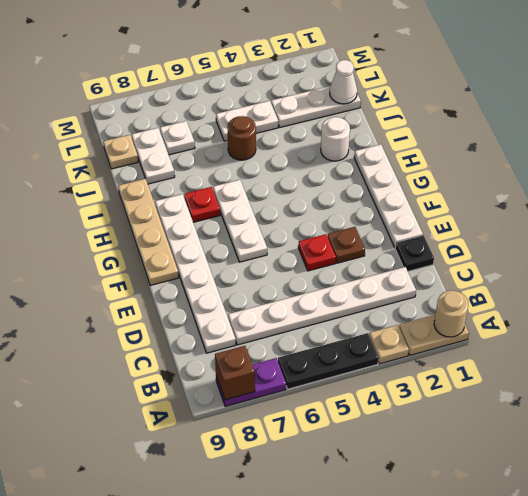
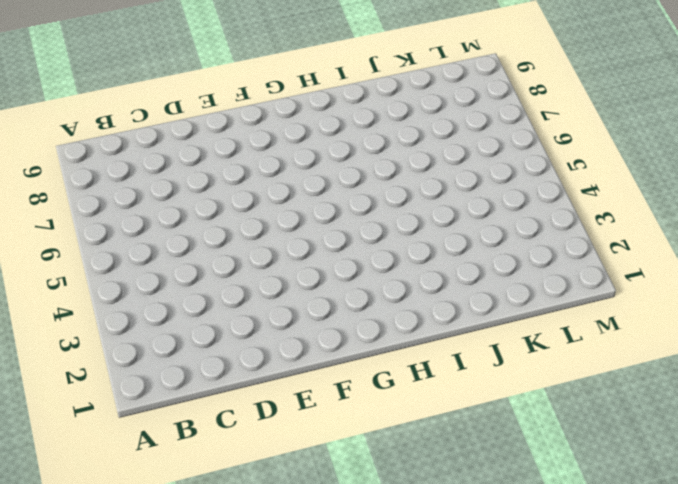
none -> tan plate A1:A2 level 1
none -> tan plate A3 level 1
none -> black plate A4:A6 level 1

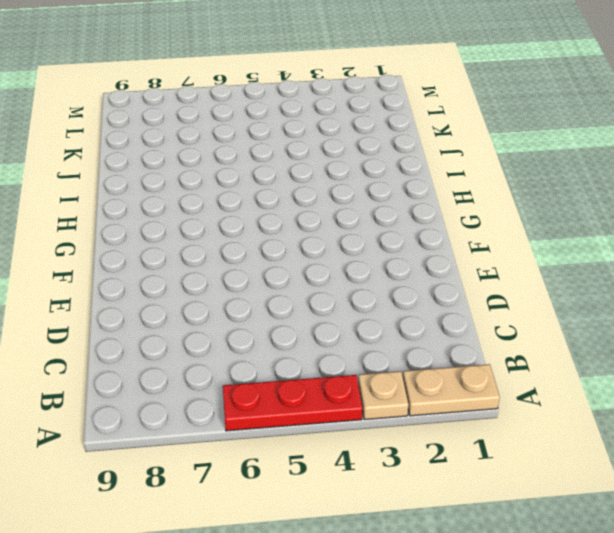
red plate A4:A6 level 1 -> black plate A4:A6 level 1
none -> purple plate A7:A8 level 1
none -> white plate C2:C7 level 1
none -> white plate C8:H8 level 1

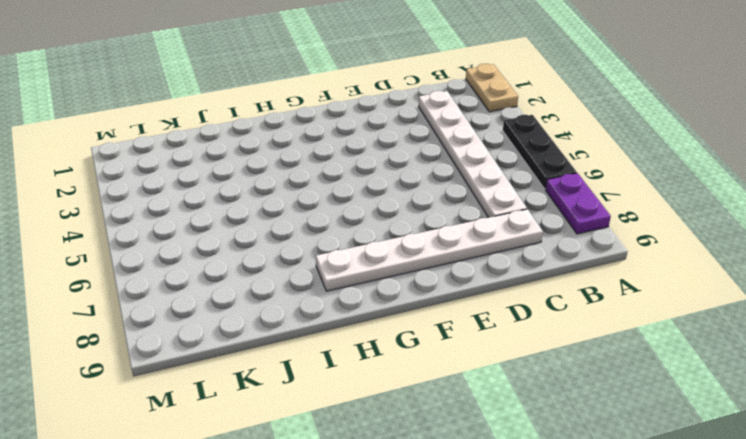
none -> tan plate A3 level 1
none -> black plate D1 level 1
none -> white plate E1:H1 level 1

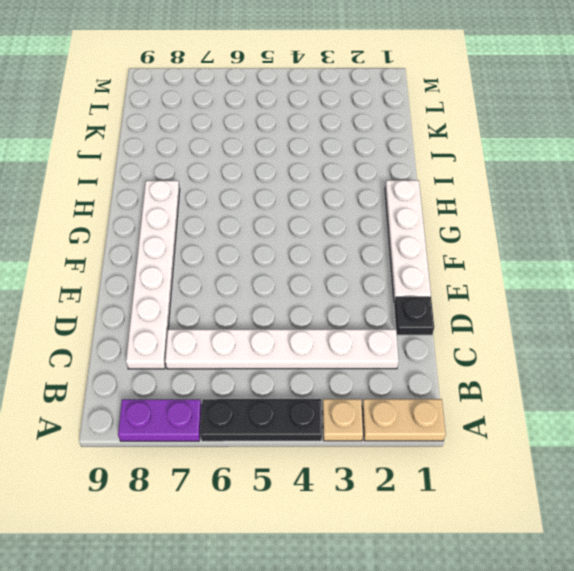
none -> brown plate E3 level 1
none -> red plate E4 level 1
none -> white plate F6:H6 level 1

